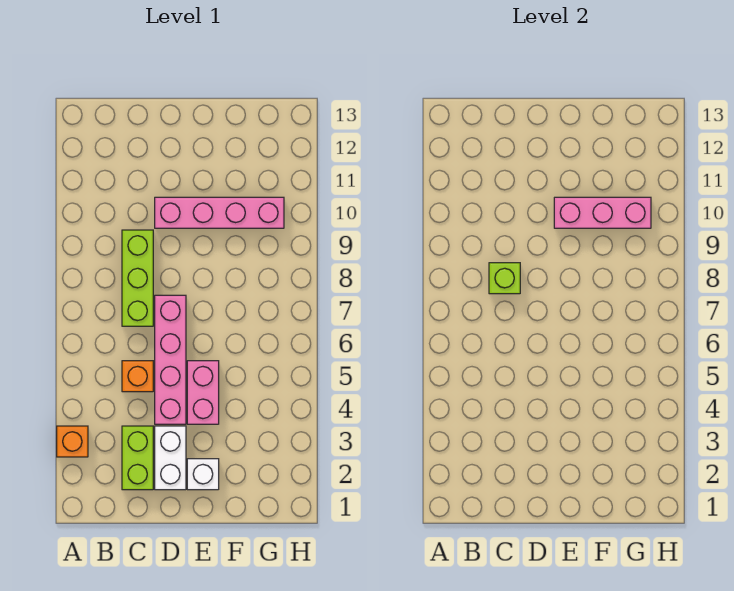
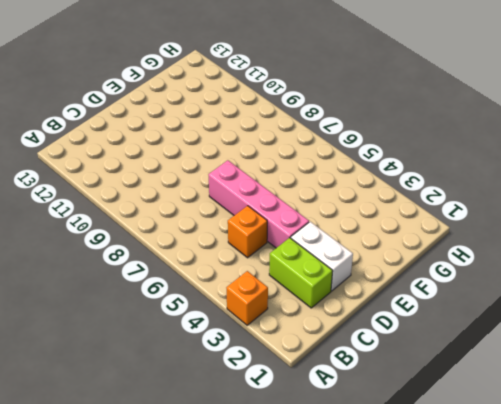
none -> lime brick C7:C9 level 1
none -> pink brick D10:G10 level 1

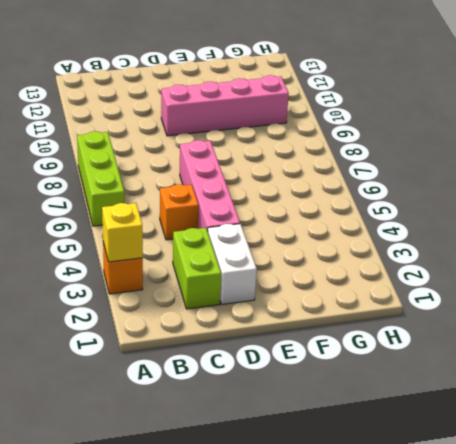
yellow brick A3 level 2 -> none
lime brick A6:A8 level 1 -> lime brick C7:C9 level 1
none -> white brick E2 level 1
none -> pink brick E4:E5 level 1

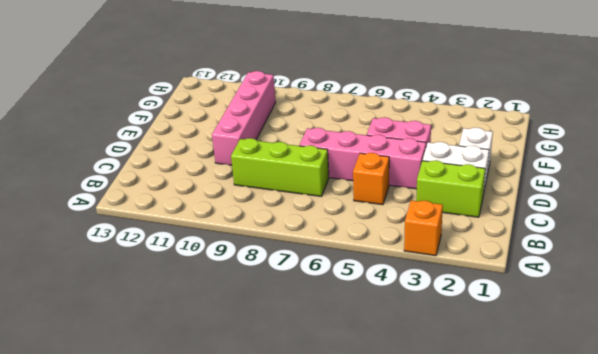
none -> lime brick C8 level 2
none -> pink brick E10:G10 level 2

